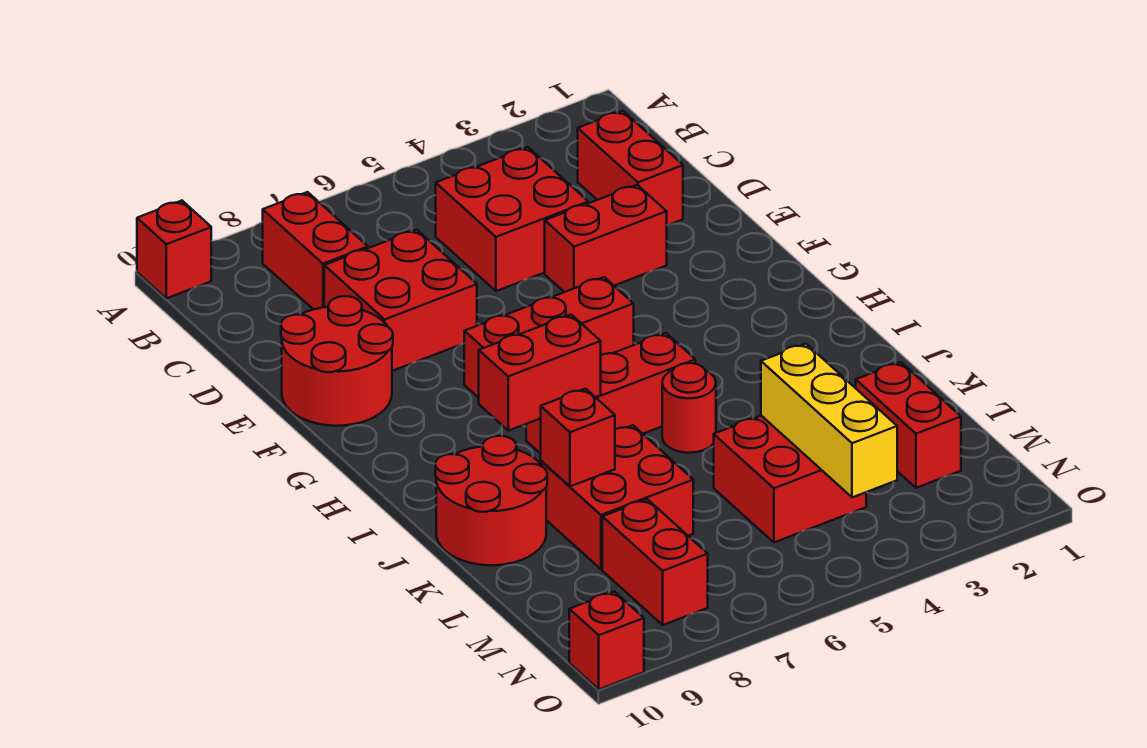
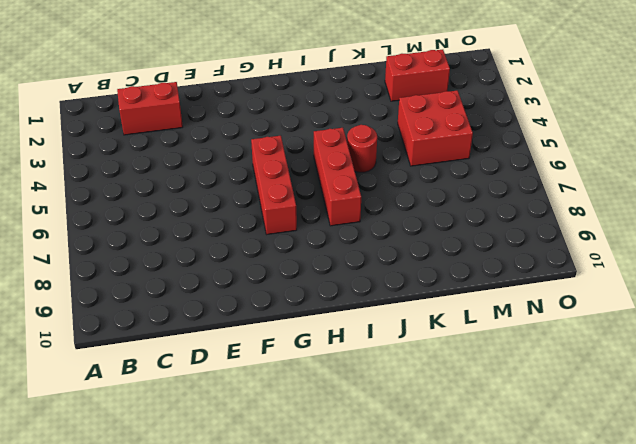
none -> red brick A10 level 1
none -> red brick B8:C8 level 1
none -> red brick C4:D5 level 1

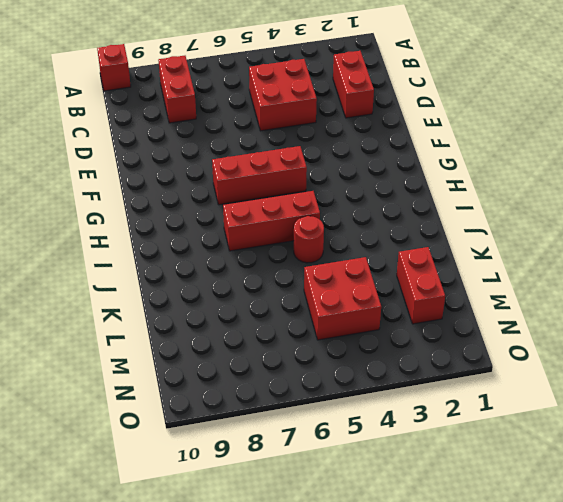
none -> red brick D7:E8 level 1
none -> red brick E3:E4 level 1
none -> red round brick E9:F10 level 1

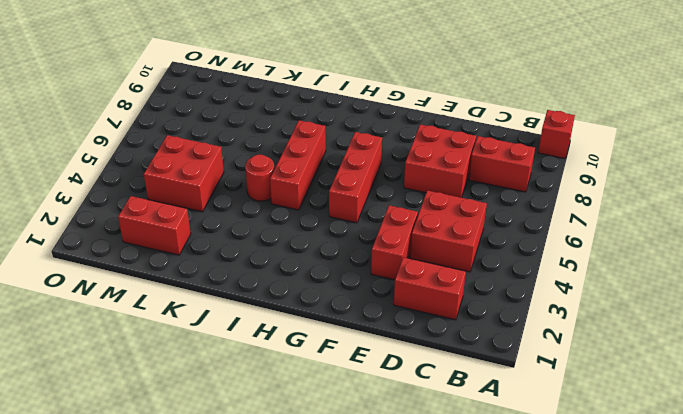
none -> red round brick E9:F10 level 1
none -> red round brick J9:K10 level 1
none -> red brick K7:L8 level 1

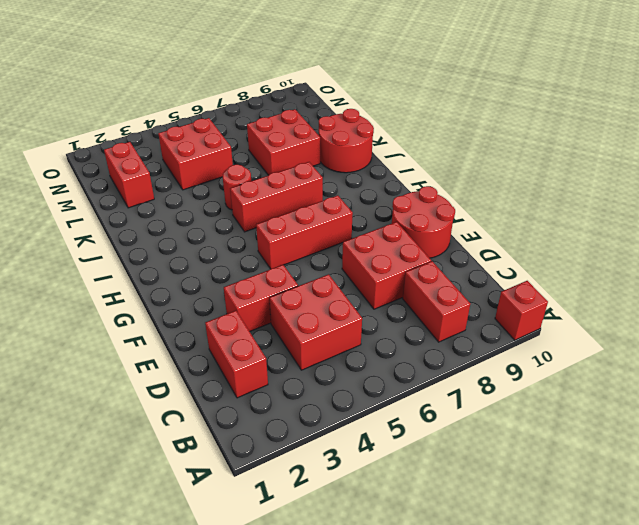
none -> red brick M8:N8 level 1
none -> red brick O10 level 1
none -> red brick I7:I8 level 2

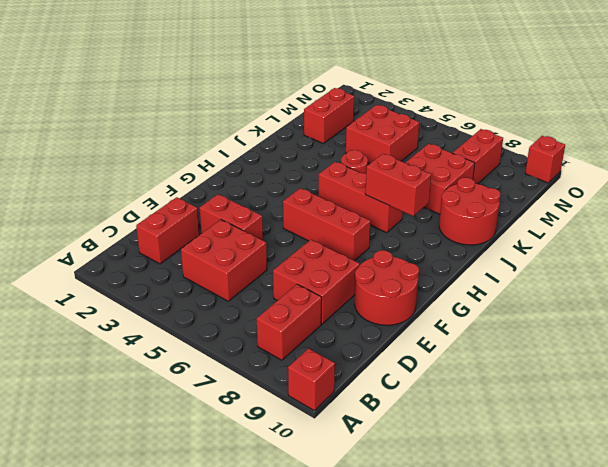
none -> red brick K8 level 2
none -> yellow brick L4:N4 level 2

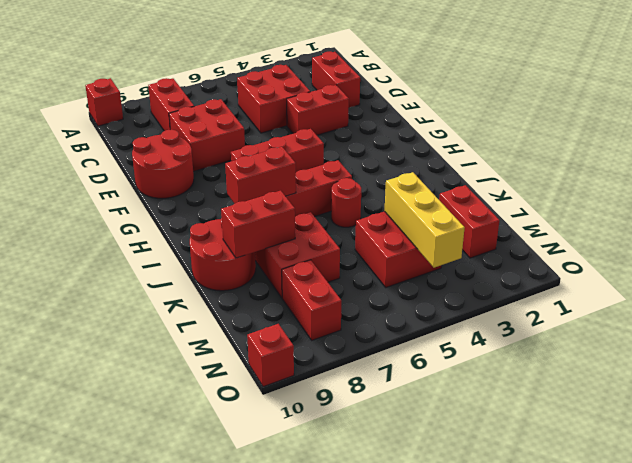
red brick K8:K9 level 2 -> red brick K8 level 2

